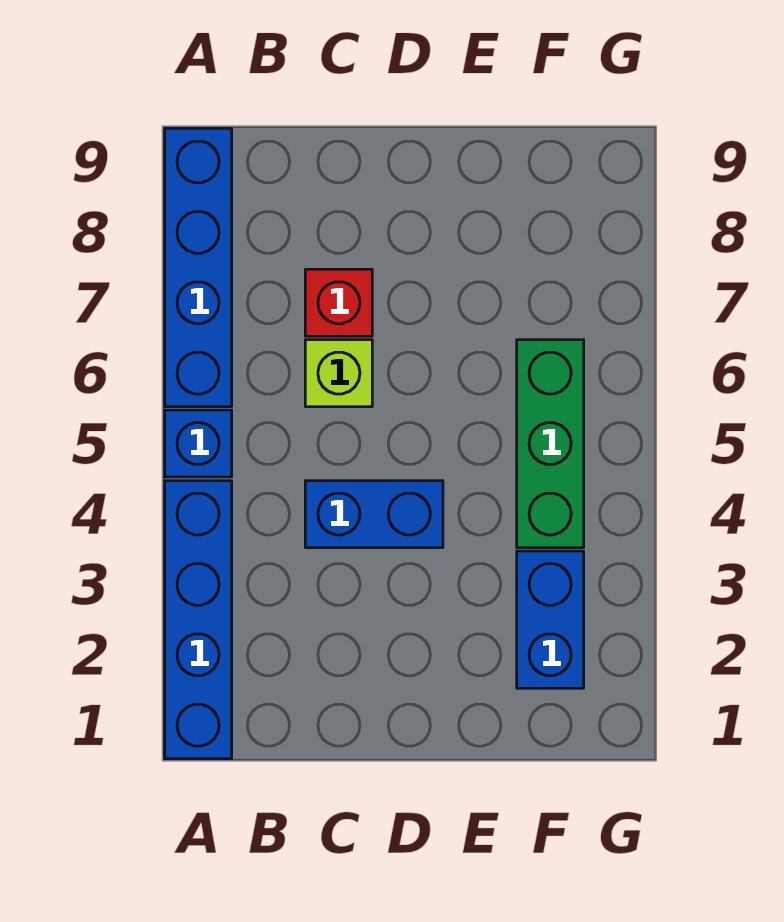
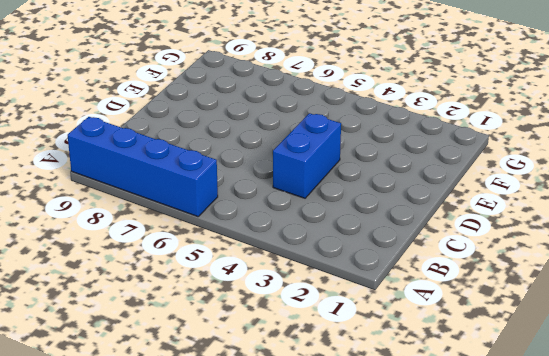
none -> blue brick A1:A4 level 1
none -> blue brick A5 level 1

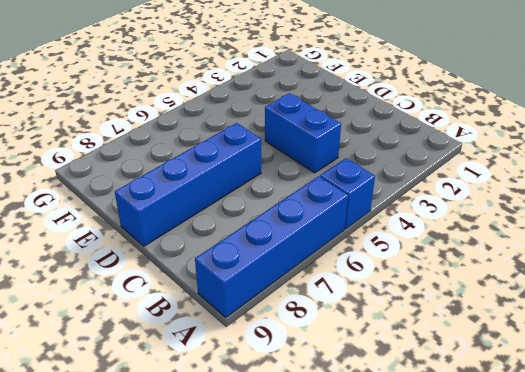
blue brick D6:D9 level 1 -> blue brick A1:A4 level 1
none -> lime brick C6 level 1
none -> red brick C7 level 1

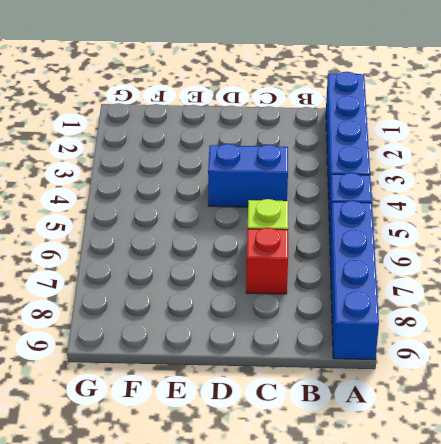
none -> blue brick F2:F3 level 1
none -> green brick F4:F6 level 1

